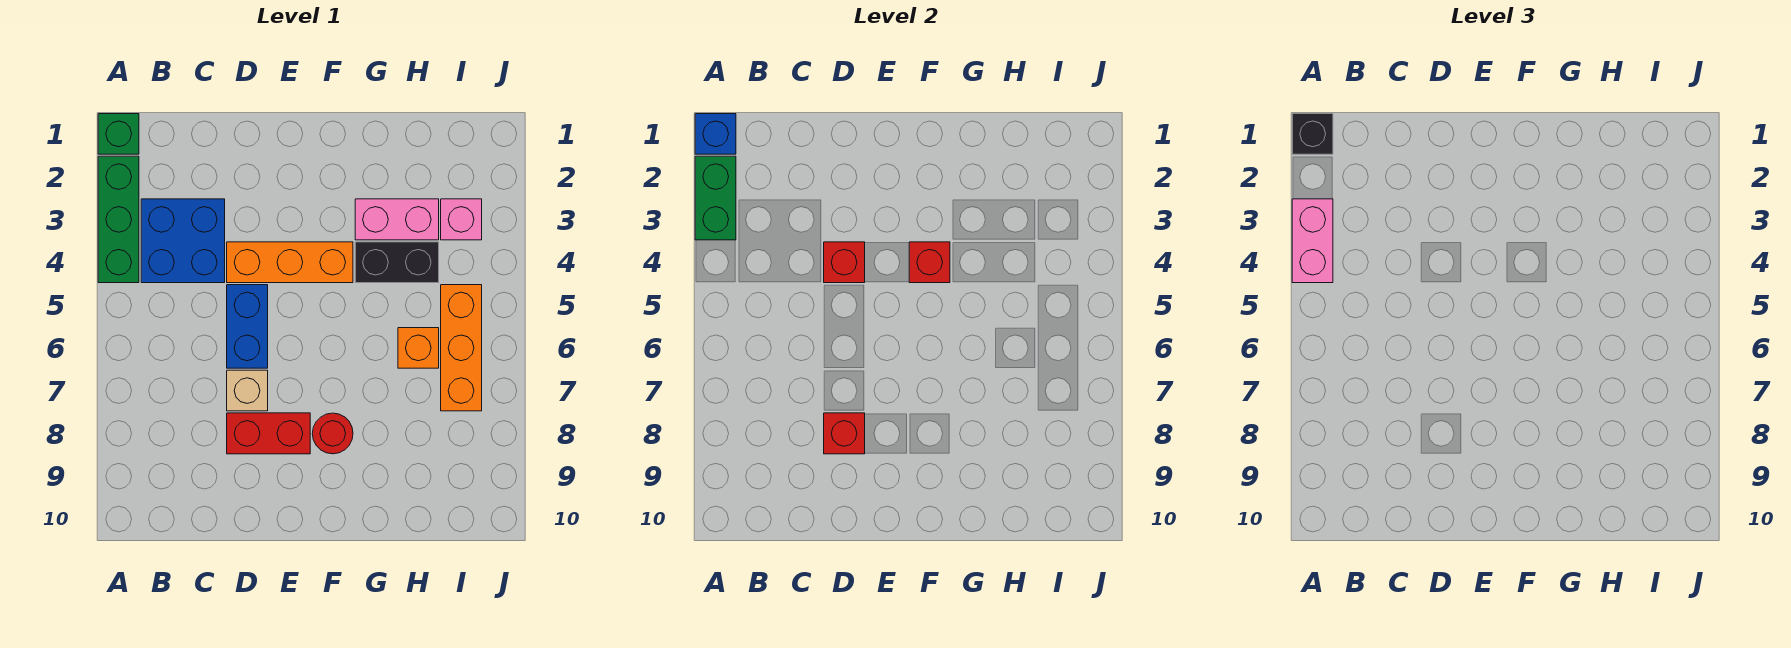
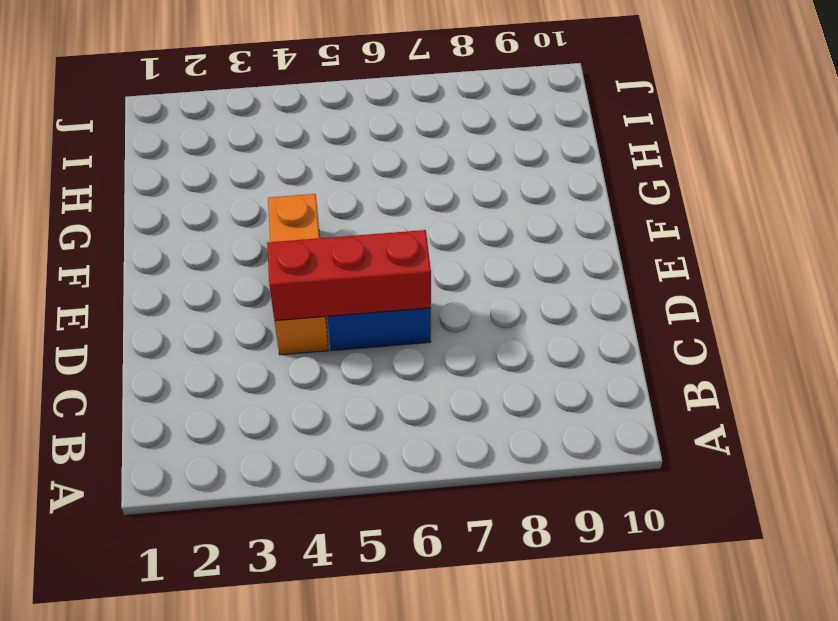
red brick D4:D6 level 2 -> red brick D4 level 2
none -> green brick A1 level 1
none -> green brick A2:A4 level 1
none -> blue brick B3:C4 level 1

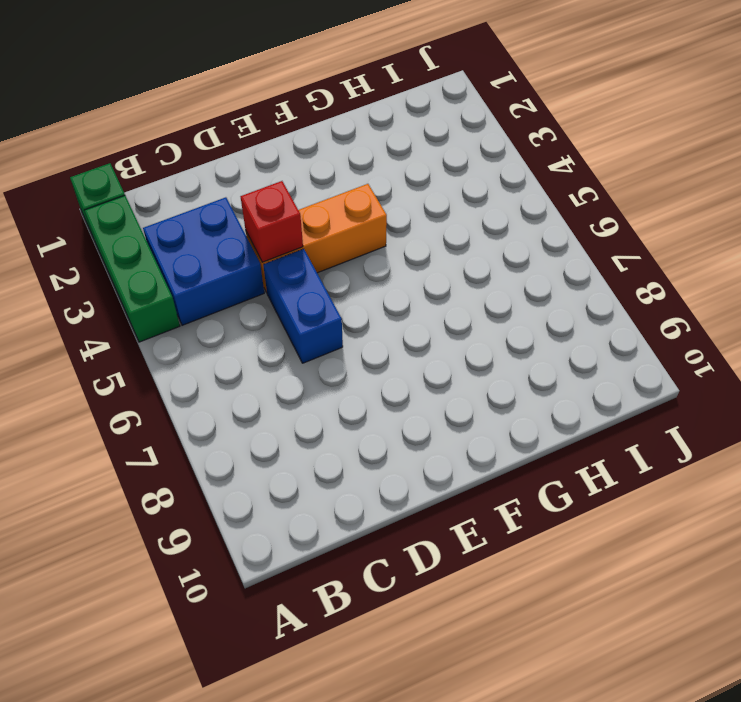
none -> tan brick D7 level 1
none -> red brick D8:E8 level 1
none -> red round brick F8 level 1

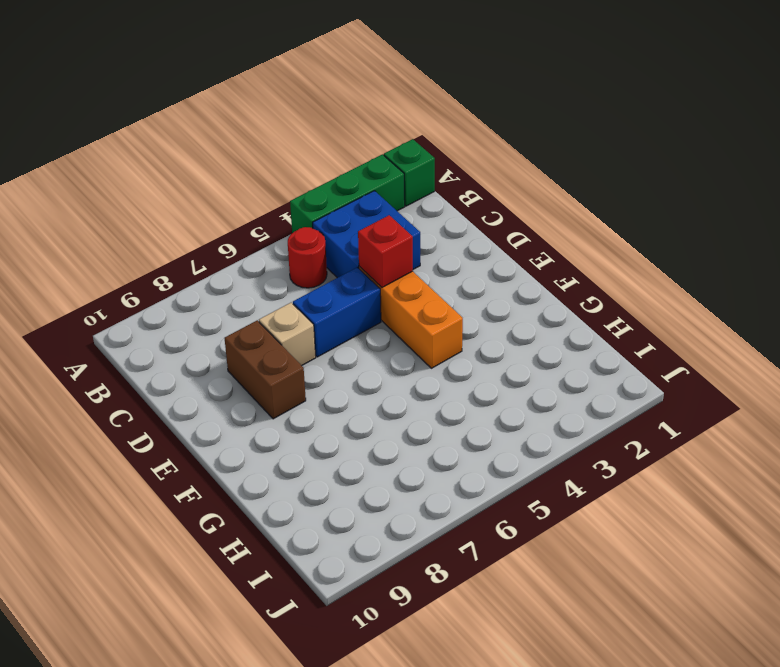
red round brick B5 level 1 -> red round brick F8 level 1
brown brick D8:E8 level 1 -> red brick D8:E8 level 1
none -> pink brick G3:H3 level 1
none -> black brick G4:H4 level 1
none -> orange brick H6 level 1

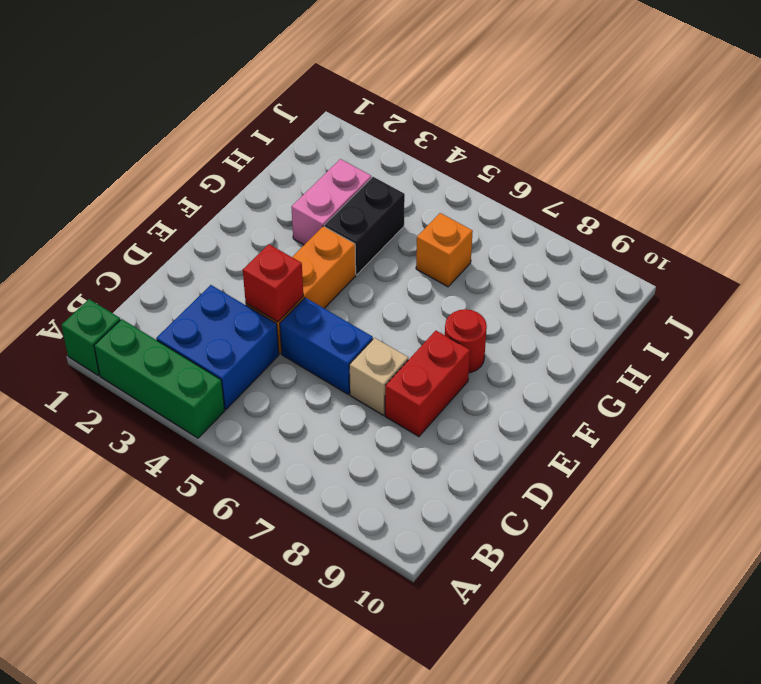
none -> pink brick I3 level 1
none -> orange brick I5:I7 level 1
none -> blue brick A1 level 2

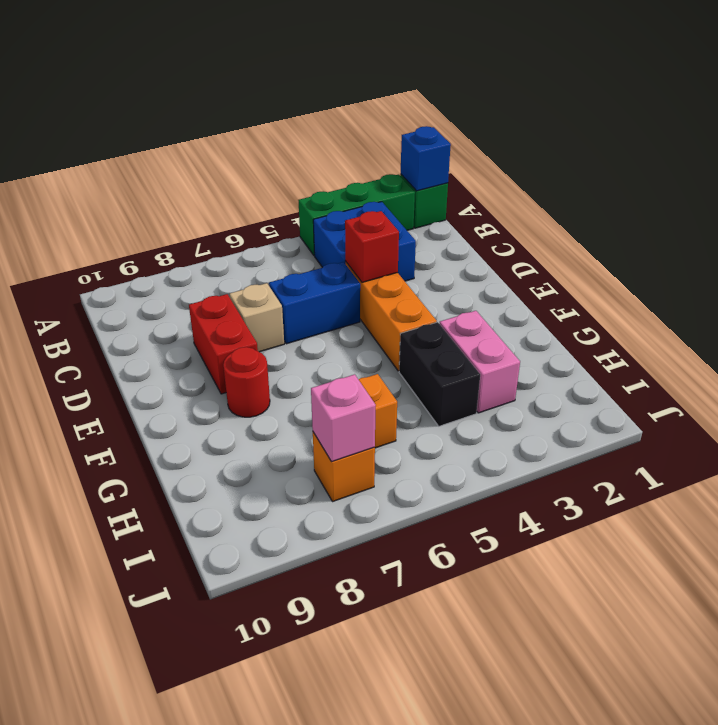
orange brick I7 level 1 -> orange brick I5:I7 level 1
pink brick I7 level 2 -> pink brick I3 level 1
none -> green brick A2:A3 level 2
none -> red brick D8 level 2
none -> red brick F4 level 2

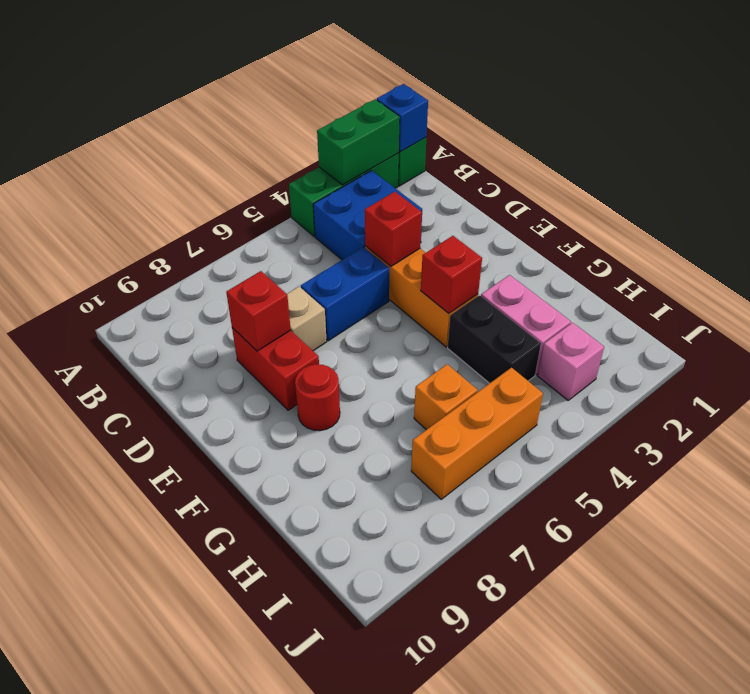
none -> black brick A1 level 3
none -> pink brick A3:A4 level 3

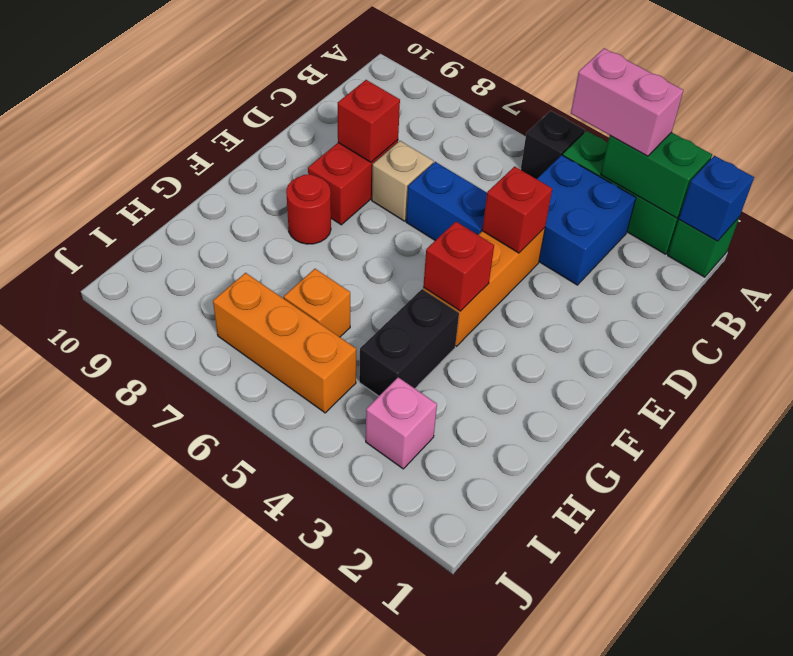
black brick A5 level 1 -> black brick A1 level 3
none -> pink brick G3:H3 level 1

